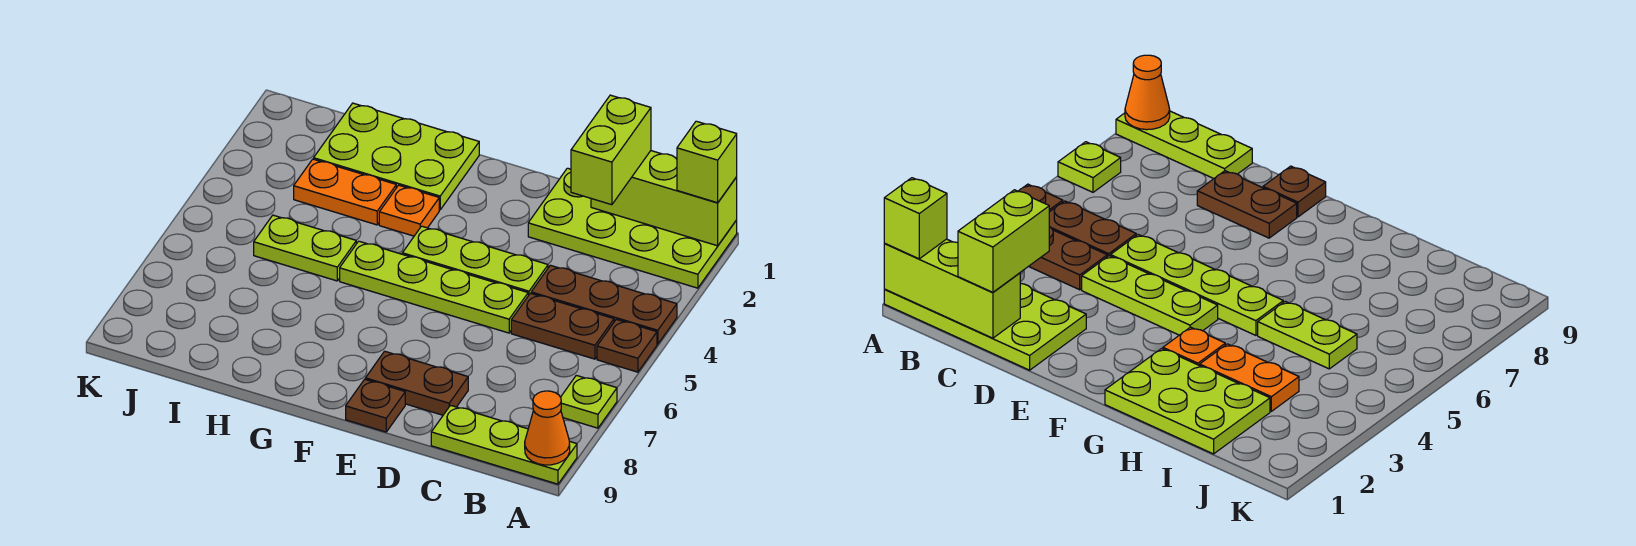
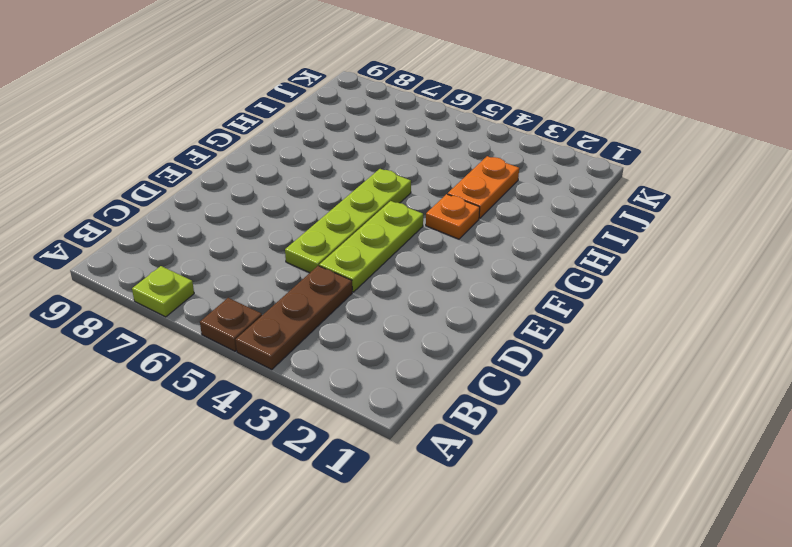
none -> lime plate A1:D2 level 1
none -> lime plate A9:C9 level 1
none -> brown plate B5:C5 level 1

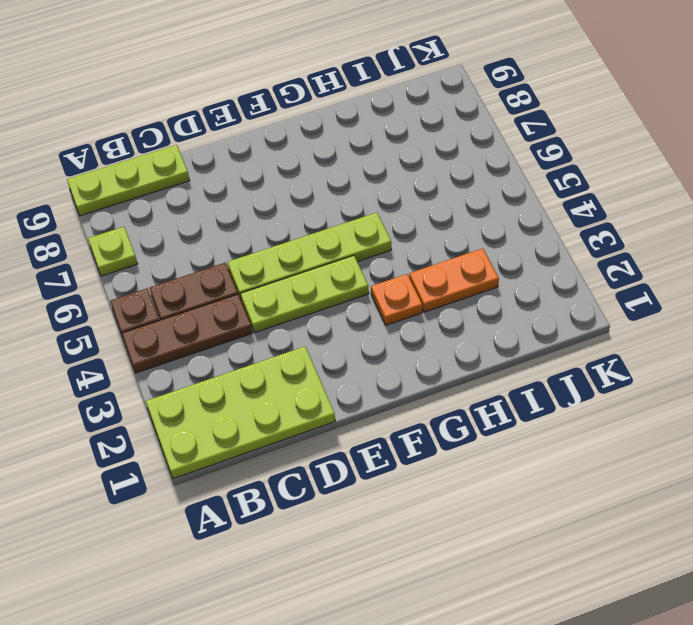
none -> brown plate D8:E8 level 1
none -> brown plate E9 level 1
none -> lime plate G1:I2 level 1

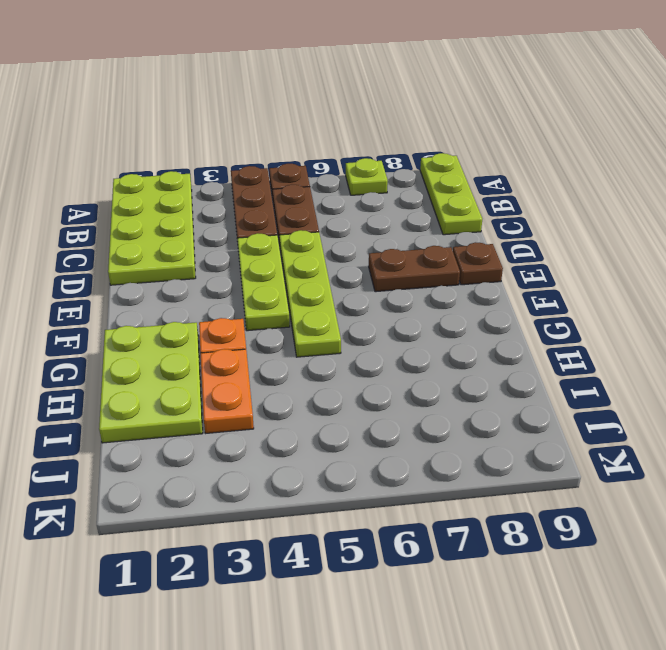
brown plate E7:E8 level 1 -> brown plate D8:E8 level 1
none -> lime plate H5:I5 level 1
none -> lime brick A1:C1 level 2
none -> orange cone A9 level 2

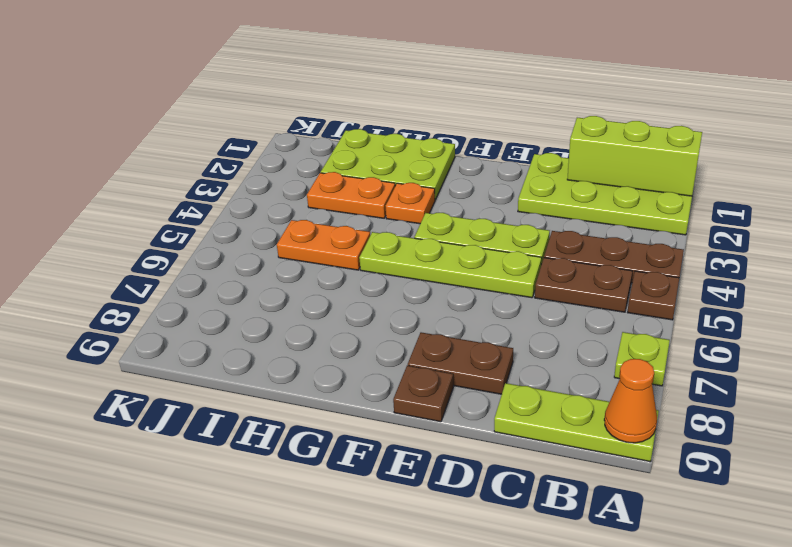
orange plate H5:I5 level 1 -> lime plate H5:I5 level 1
none -> lime brick A1 level 3
none -> lime brick C1:C2 level 3

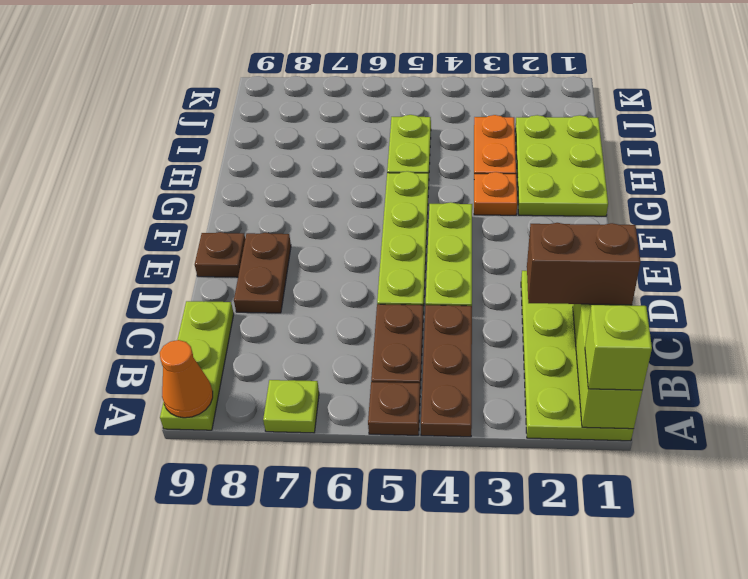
brown brick C1:C2 level 3 -> lime brick C1:C2 level 3

